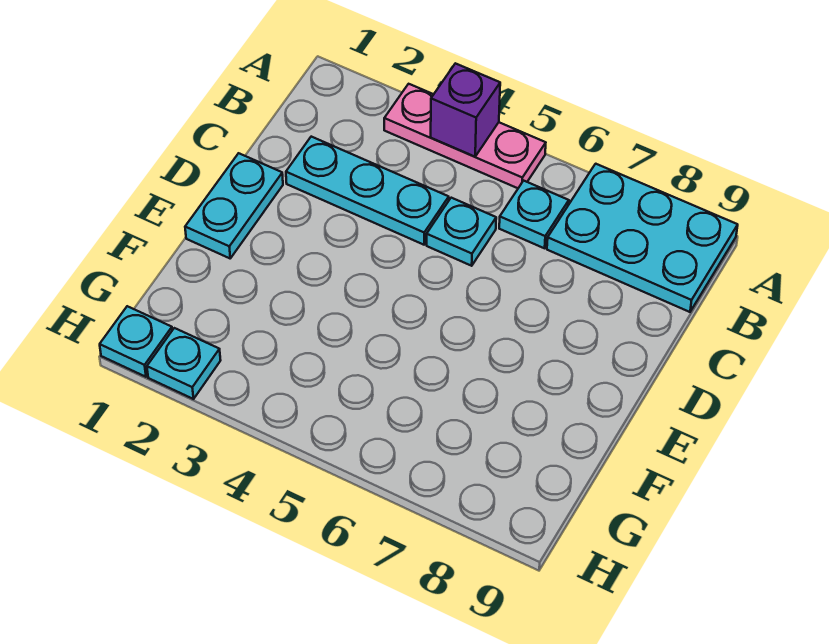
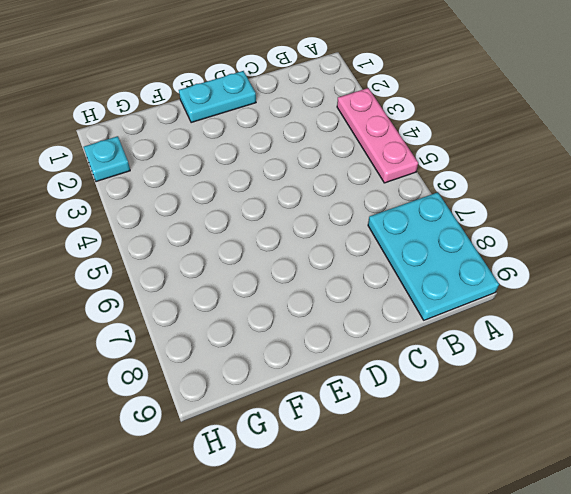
none -> cyan plate B6 level 1
none -> cyan plate C2:C4 level 1

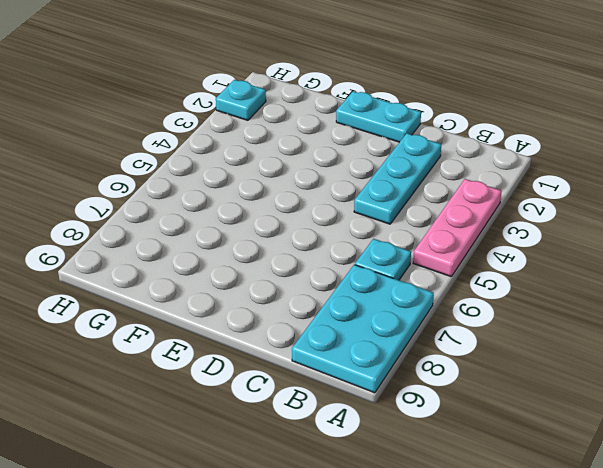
none -> cyan plate C5 level 1
none -> cyan plate H1 level 1

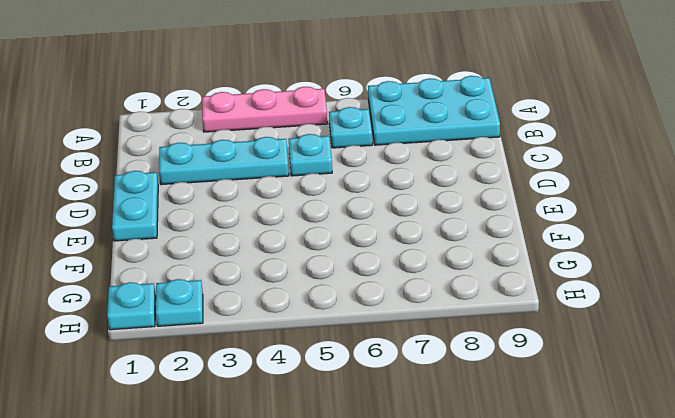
none -> purple brick A4 level 2

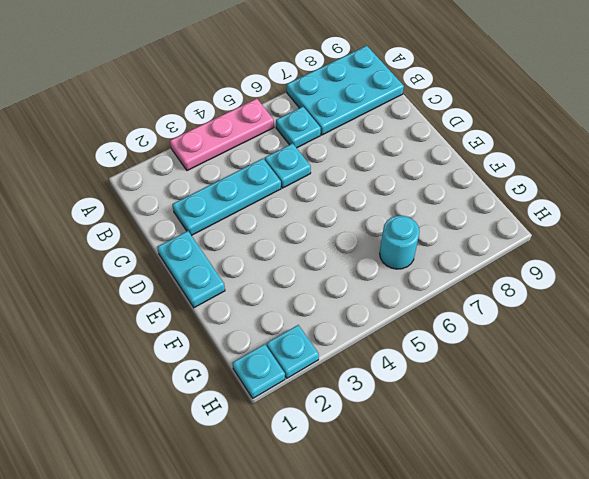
cyan round brick G6 level 1 -> none
none -> purple brick A4 level 2

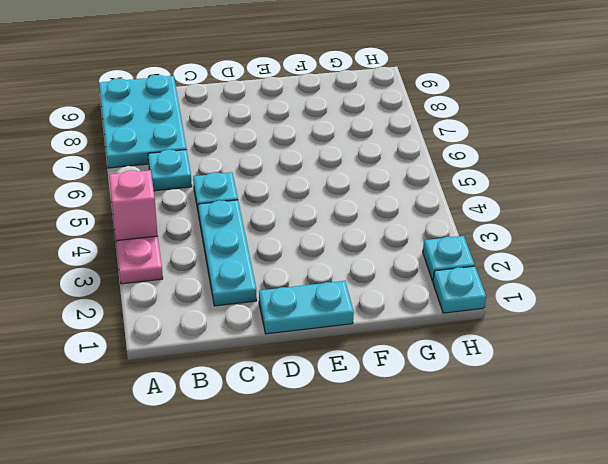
pink brick A4 level 2 -> purple brick A4 level 2

